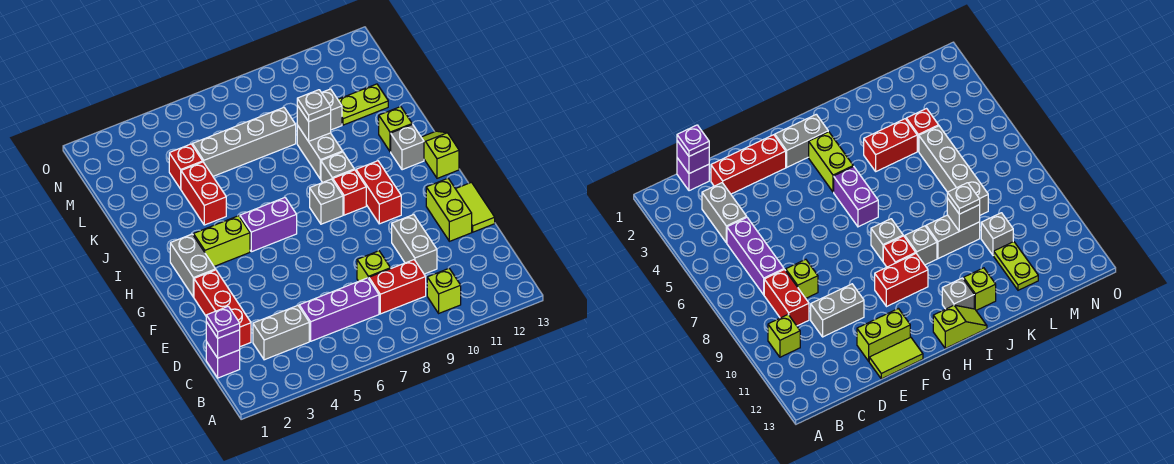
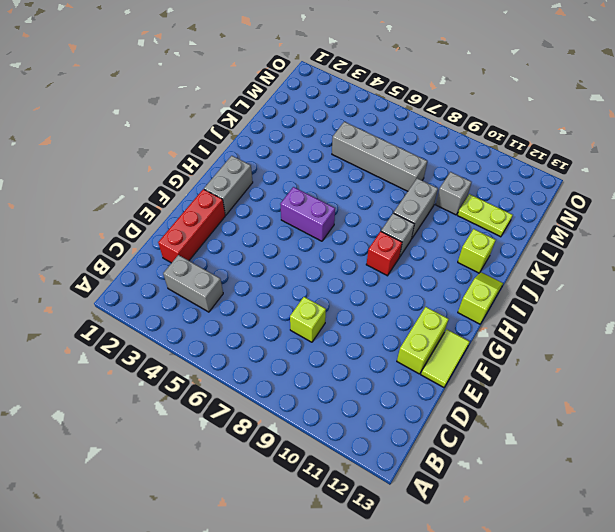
none -> lime brick B10 level 1
none -> purple brick C1 level 1
none -> purple brick C5:C7 level 1
none -> red brick C8:C9 level 1

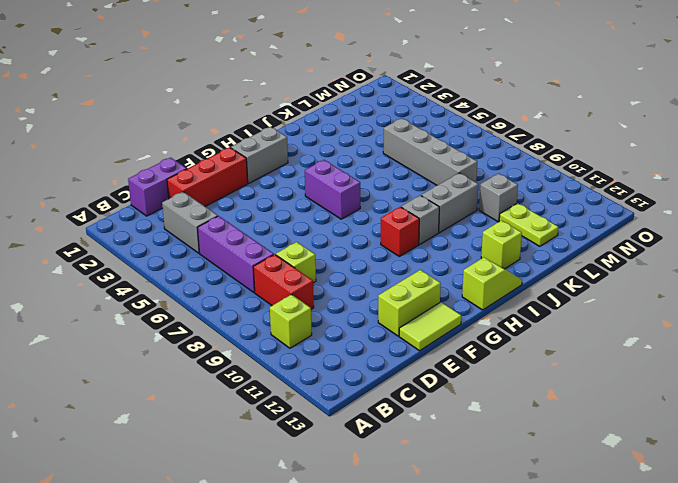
purple brick C1:D1 level 1 -> purple brick C1 level 1
none -> grey brick D10:E10 level 1
none -> red brick G10:H10 level 1
none -> lime brick H3:H4 level 1
none -> grey brick H8 level 1

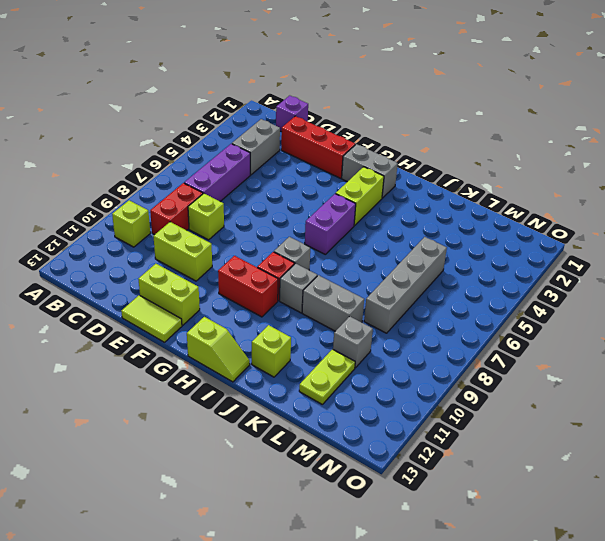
lime brick D10:E10 level 1 -> grey brick D10:E10 level 1
none -> grey brick I12 level 1
none -> red brick J4:K4 level 1
none -> red brick L4 level 1
none -> purple brick C1 level 2

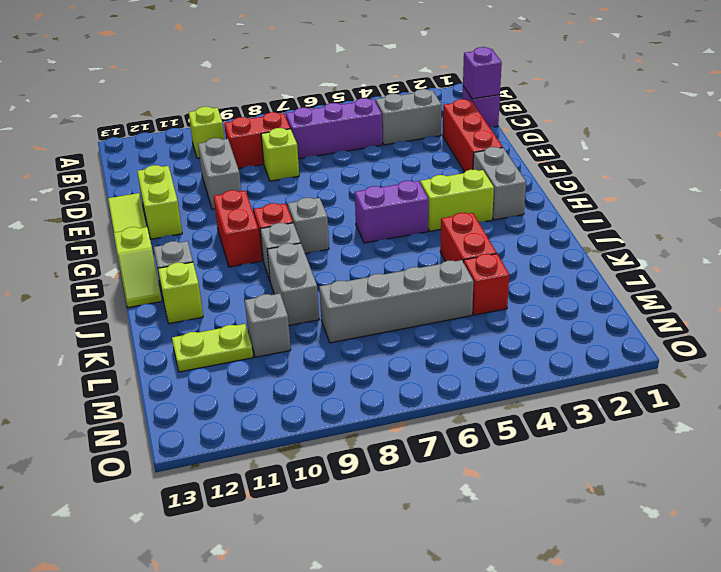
none -> grey brick K9 level 2
none -> purple plate C1 level 3
none -> grey plate K9 level 3

